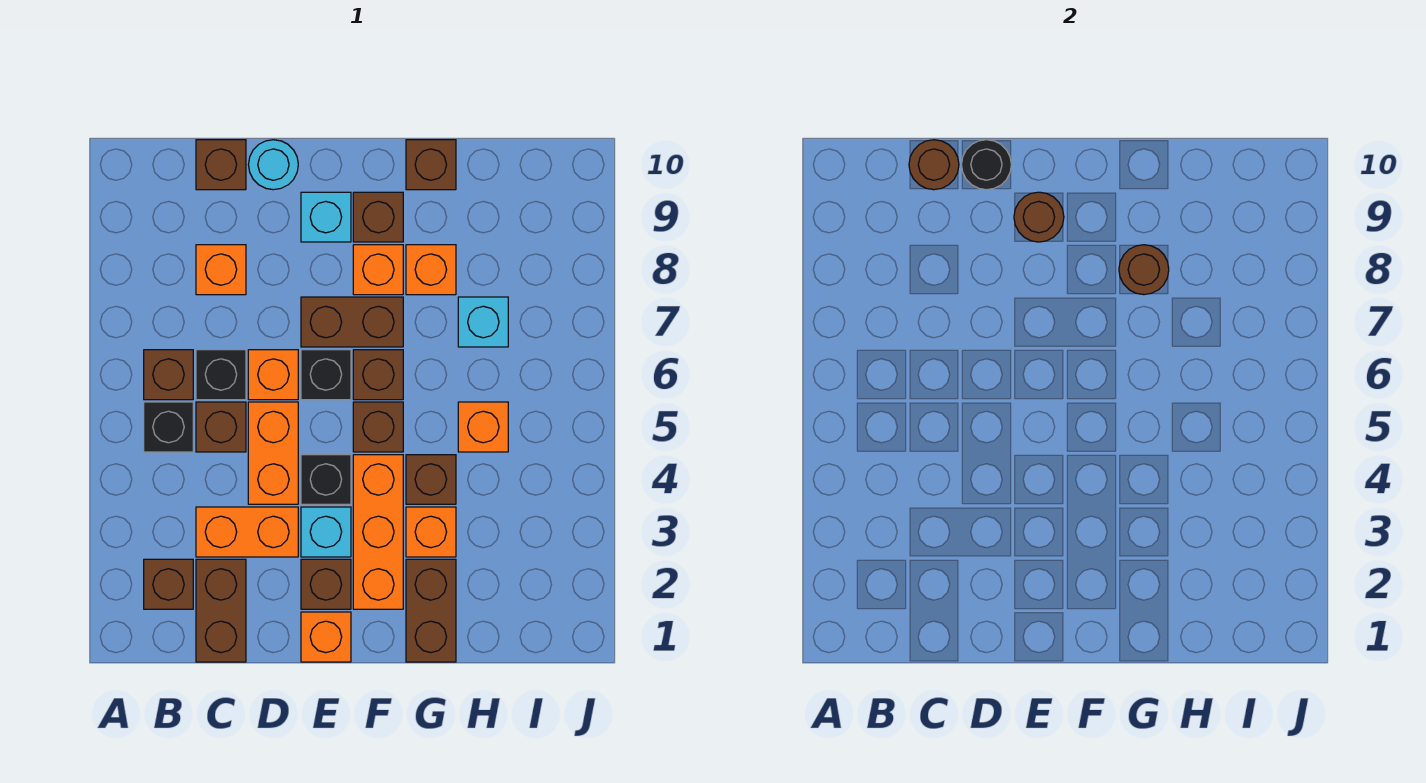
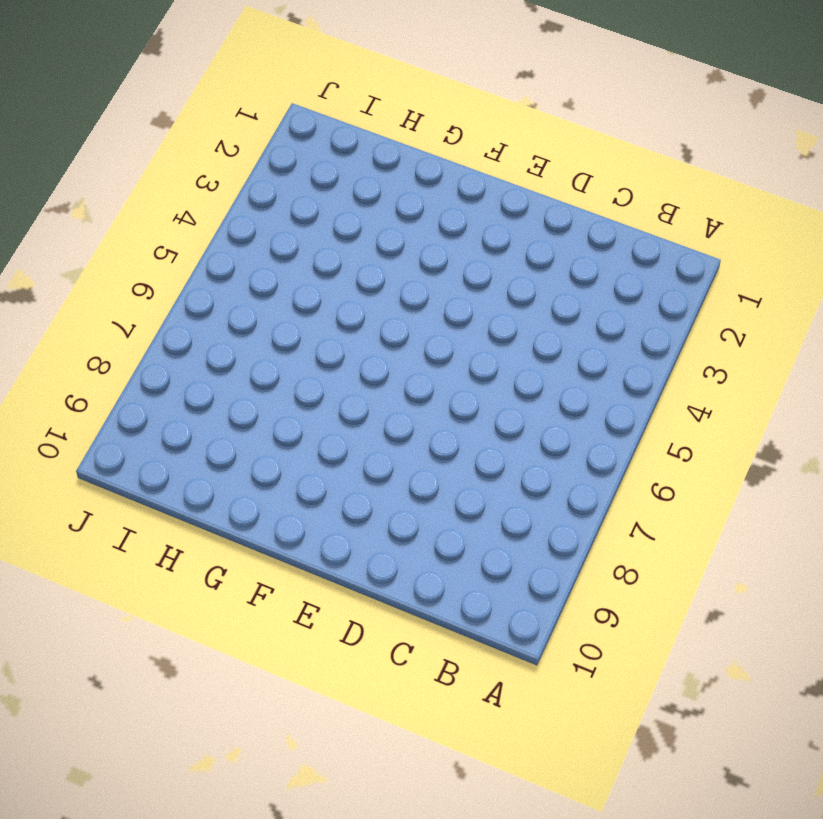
none -> brown brick B2 level 1
none -> black brick B5 level 1
none -> brown brick B6 level 1
none -> brown brick C1:C2 level 1

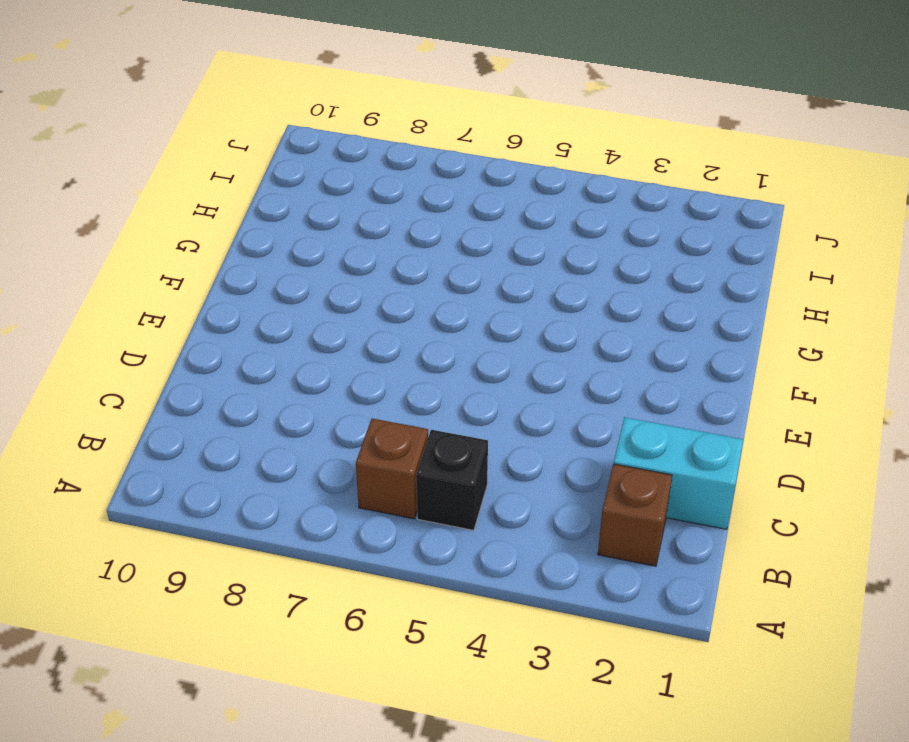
cyan brick C1:C2 level 1 -> brown brick C1:C2 level 1
none -> orange brick C3:D3 level 1
none -> brown brick C5 level 1
none -> black brick C6 level 1
none -> orange brick C8 level 1

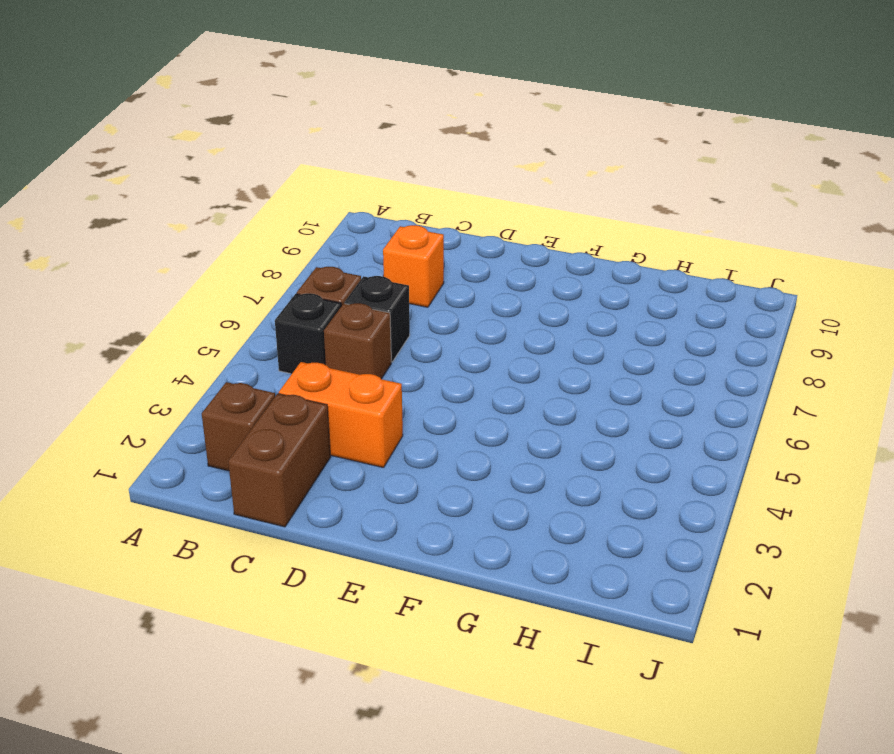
none -> brown brick C10 level 1
none -> orange brick D4:D5 level 1
none -> orange brick D6 level 1
none -> cyan round brick D10 level 1

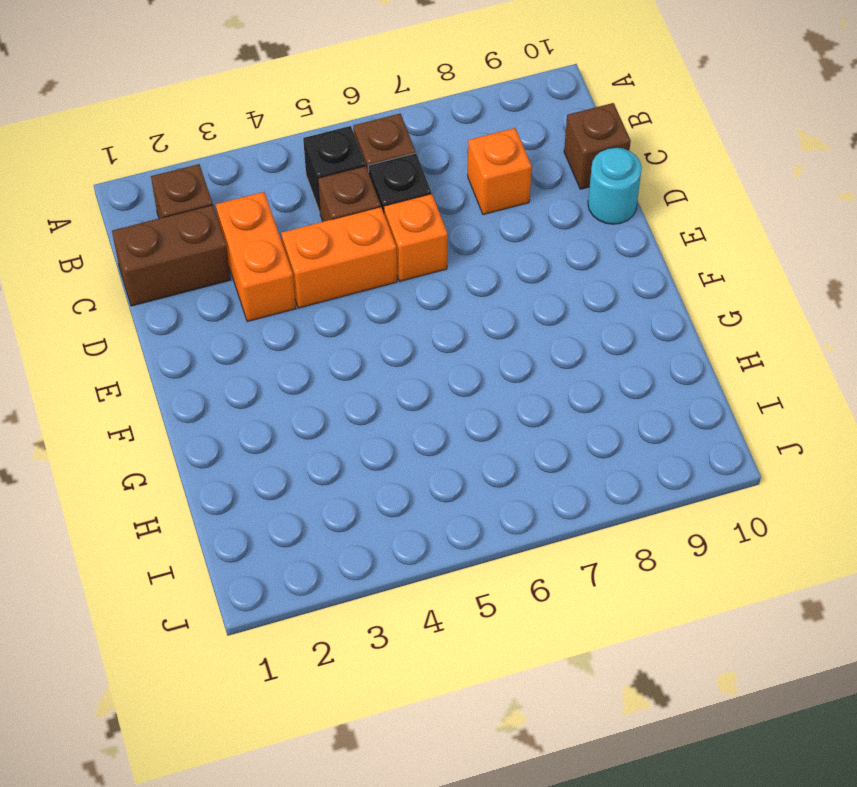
none -> orange brick E1 level 1
none -> brown brick E2 level 1
none -> cyan brick E3 level 1
none -> black brick E4 level 1

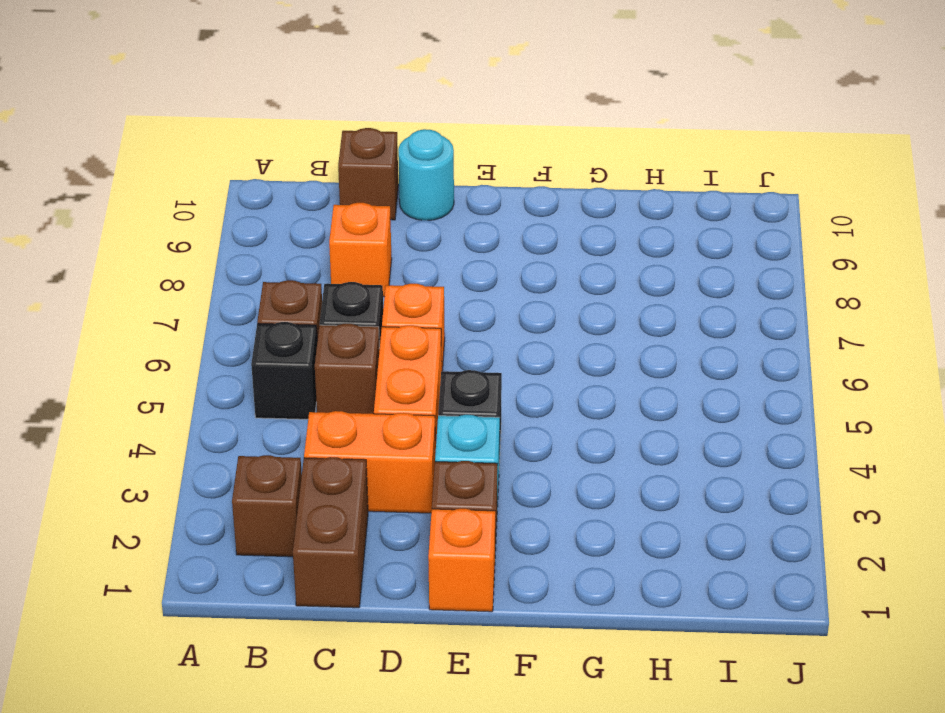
none -> black brick E6 level 1
none -> brown brick E7:F7 level 1
none -> cyan brick E9 level 1
none -> orange brick F2:F4 level 1

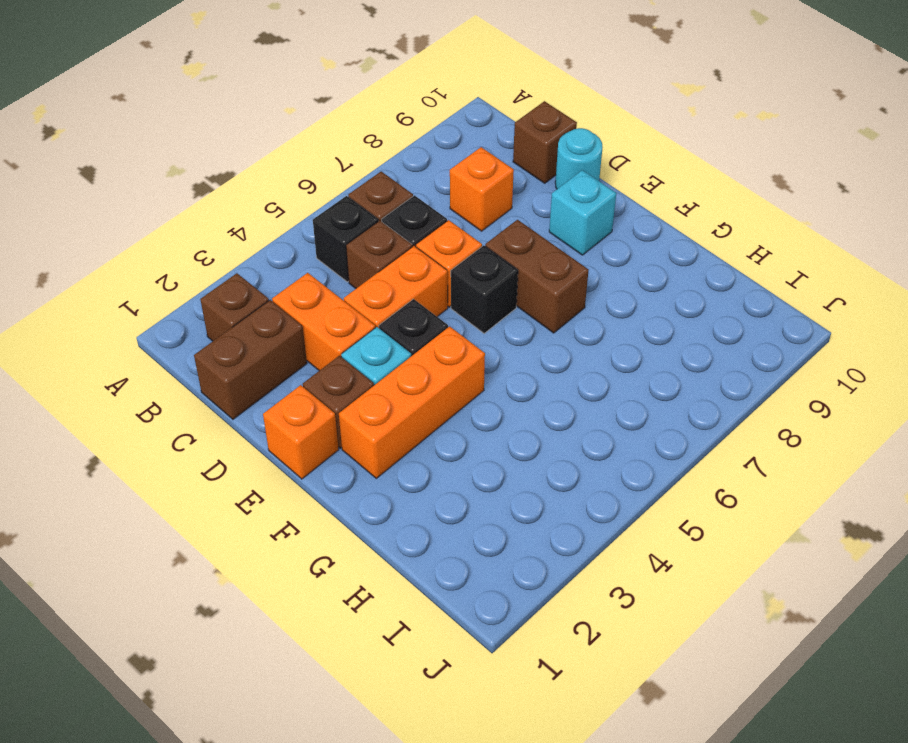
none -> brown brick F5 level 1
none -> brown brick F6 level 1
none -> orange brick F8 level 1
none -> brown brick F9 level 1

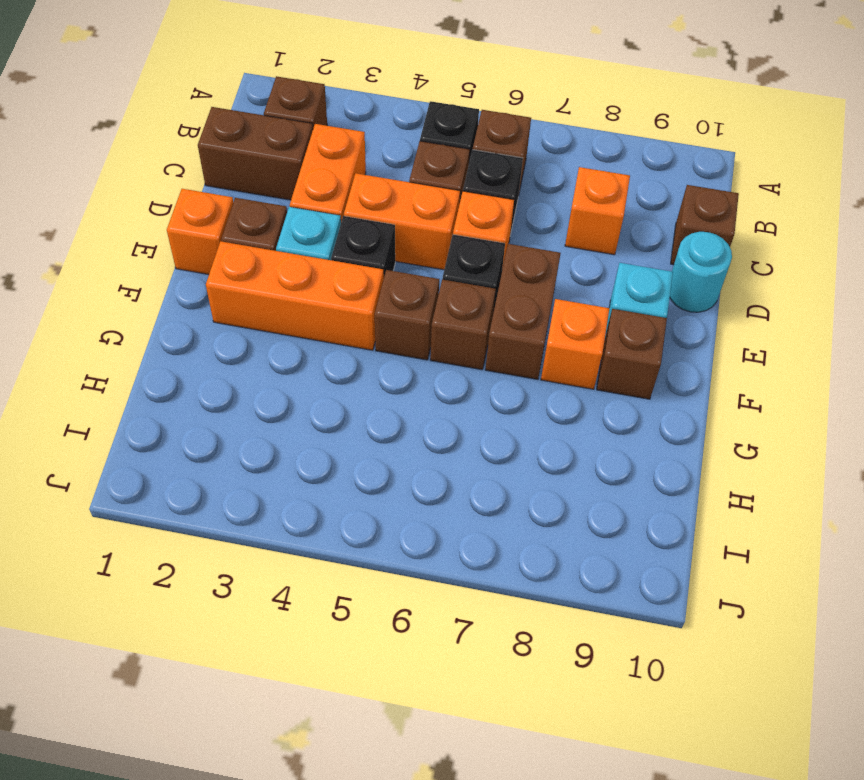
none -> brown brick G1:G2 level 1
none -> orange brick G3 level 1
none -> brown brick G4 level 1
none -> orange brick G8 level 1

